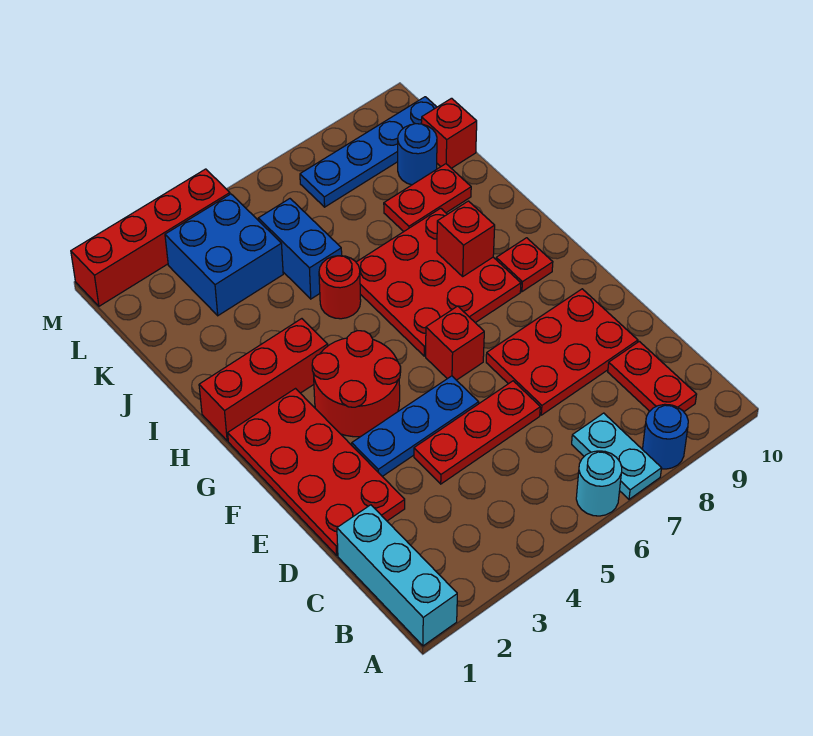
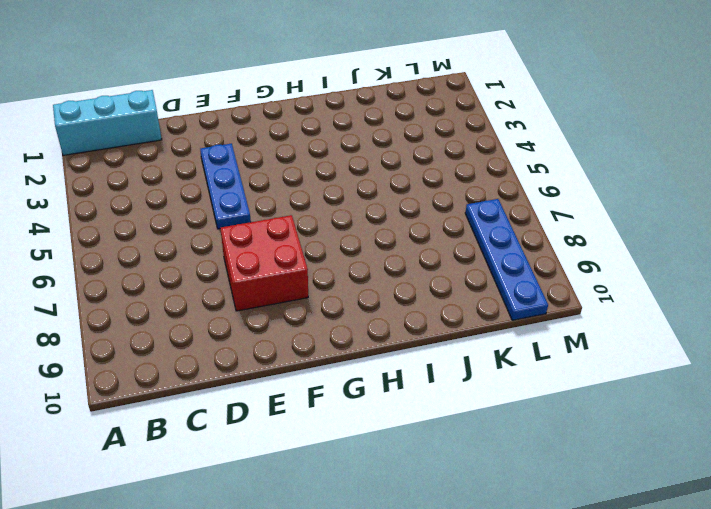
red brick E7:F8 level 1 -> red plate D7:E9 level 1
none -> cyan round brick A6 level 1
none -> cyan plate A7:B7 level 1
none -> blue round brick A8 level 1

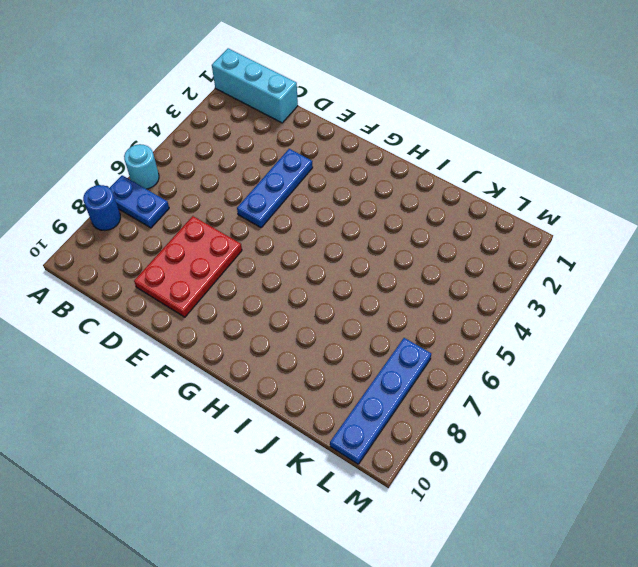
blue plate A7:B7 level 1 -> cyan plate A7:B7 level 1
none -> red plate B9:C9 level 1
none -> red plate D1:G2 level 1
none -> red plate D4:D6 level 1

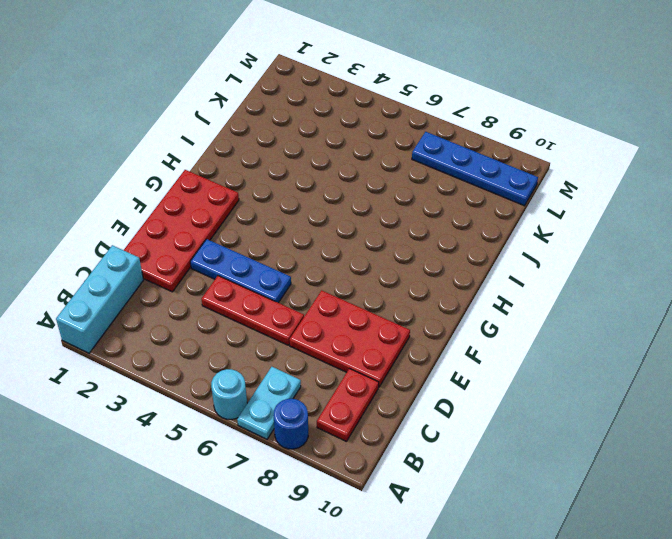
none -> red round brick F3:G4 level 1
none -> red brick F6 level 1
none -> red plate G6:I8 level 1

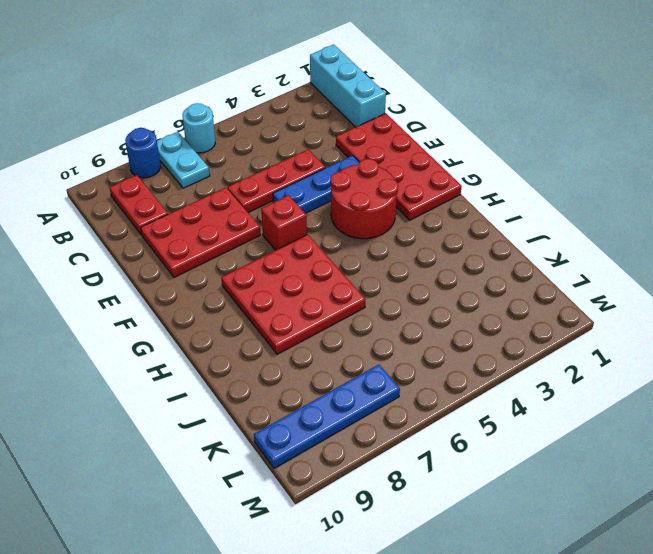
none -> red plate G9 level 1
none -> red brick H1:H3 level 1
none -> red round brick I5 level 1

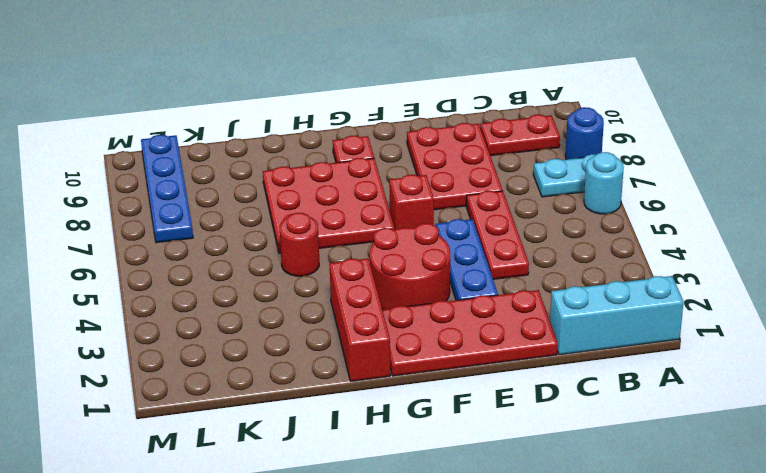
none -> blue brick J5:K5 level 1
none -> red plate J8:J9 level 1
none -> blue brick K3:L4 level 1

